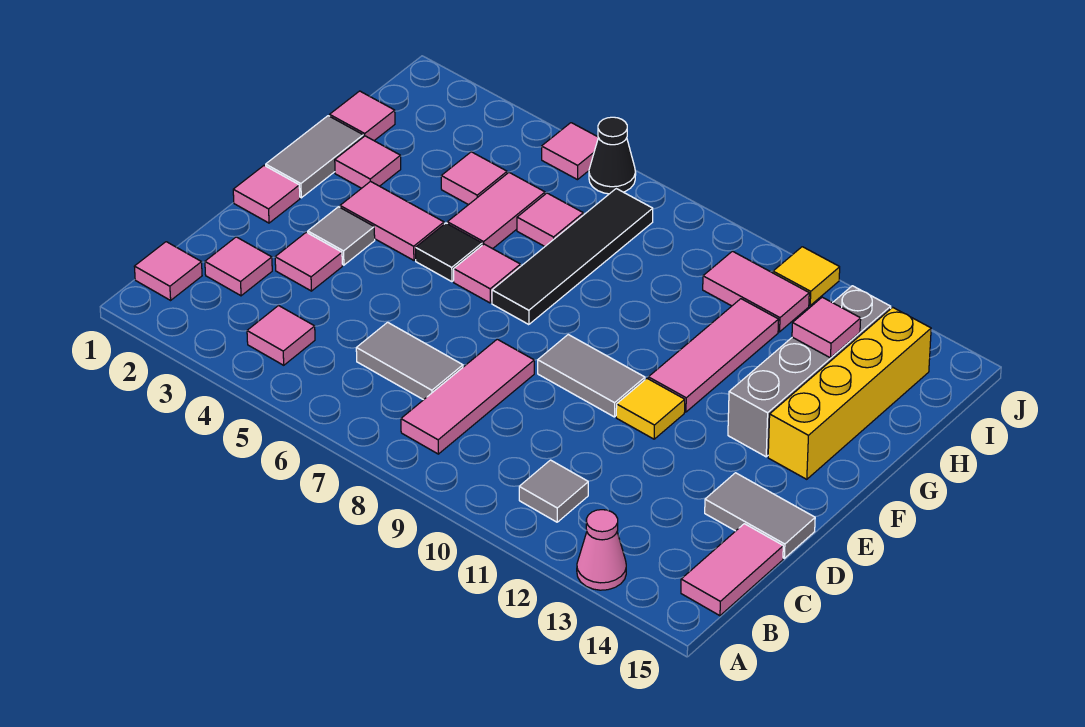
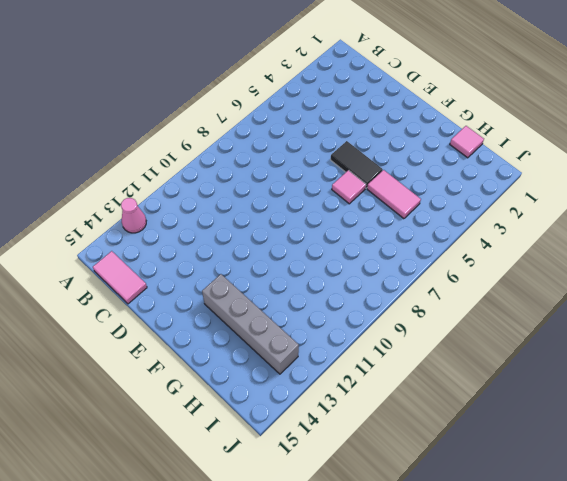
black tile E5:F5 level 1 -> black tile F5 level 1
none -> pink tile B1 level 1
none -> pink tile B4 level 1
none -> pink tile B8:D8 level 1
none -> grey tile B11 level 1

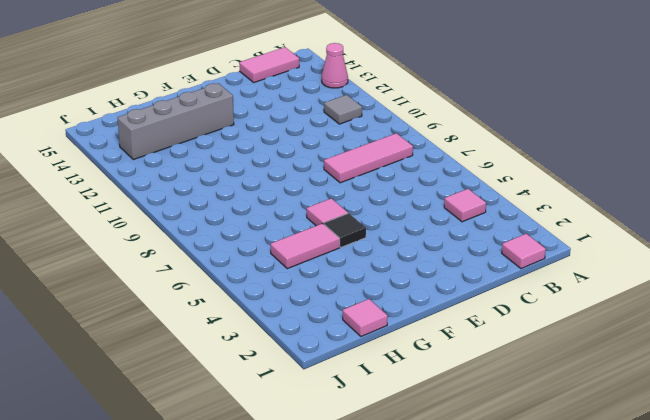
none -> pink tile C2 level 1
none -> grey tile C6:C7 level 1
none -> pink tile D3 level 1
none -> grey tile D14:D15 level 1

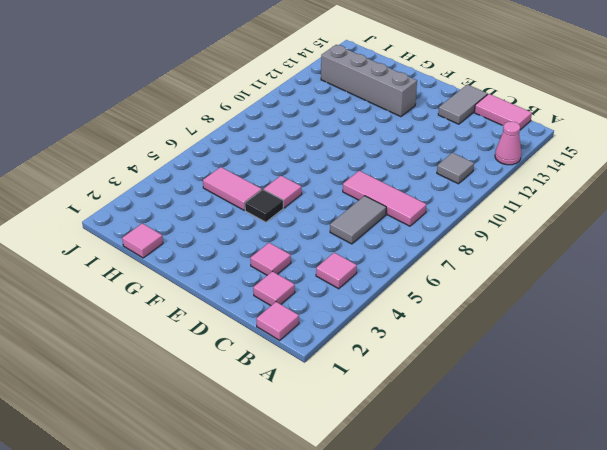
none -> pink tile E1 level 1
none -> grey tile E3 level 1
none -> grey tile E9:E10 level 1
none -> yellow tile E11 level 1

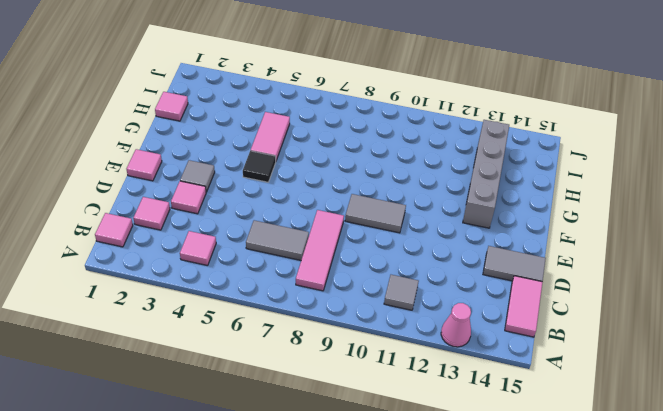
none -> yellow tile E11 level 1
none -> grey tile F1:G1 level 1
none -> pink tile F3:F4 level 1
none -> pink tile F6 level 1

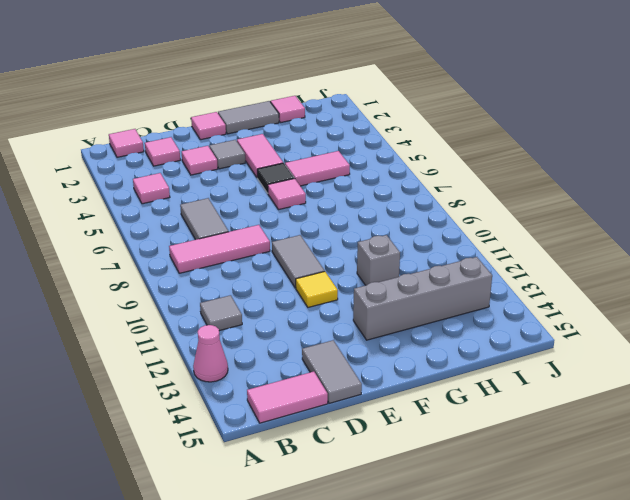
grey brick G11 level 1 -> pink tile F11:H11 level 1
none -> black tile F7:I7 level 1
none -> yellow brick F14:I14 level 1
none -> pink tile G2 level 1
none -> pink tile H4 level 1

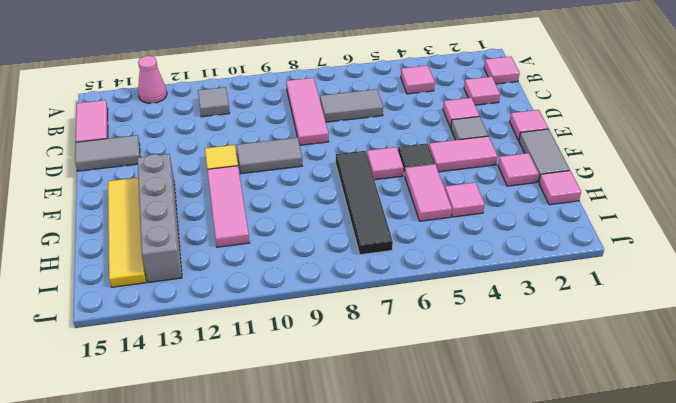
yellow tile F14:I14 level 1 -> yellow brick F14:I14 level 1
none -> pink tile H6 level 1
none -> pink tile I10:I11 level 1
none -> pink tile J5 level 1
none -> black cone J6 level 1

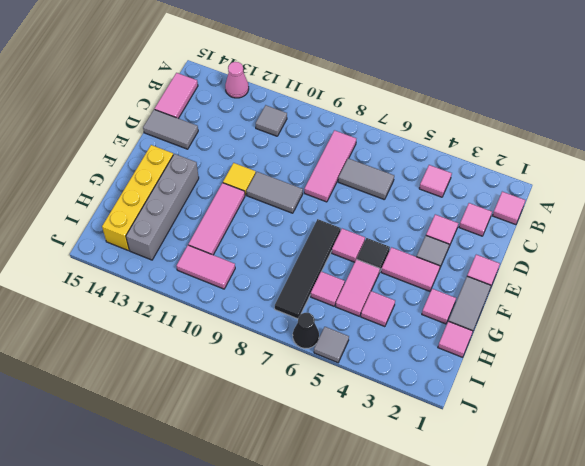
grey tile J5 level 1 -> pink tile J5 level 1
none -> yellow tile J11 level 1
none -> pink tile H13 level 2

